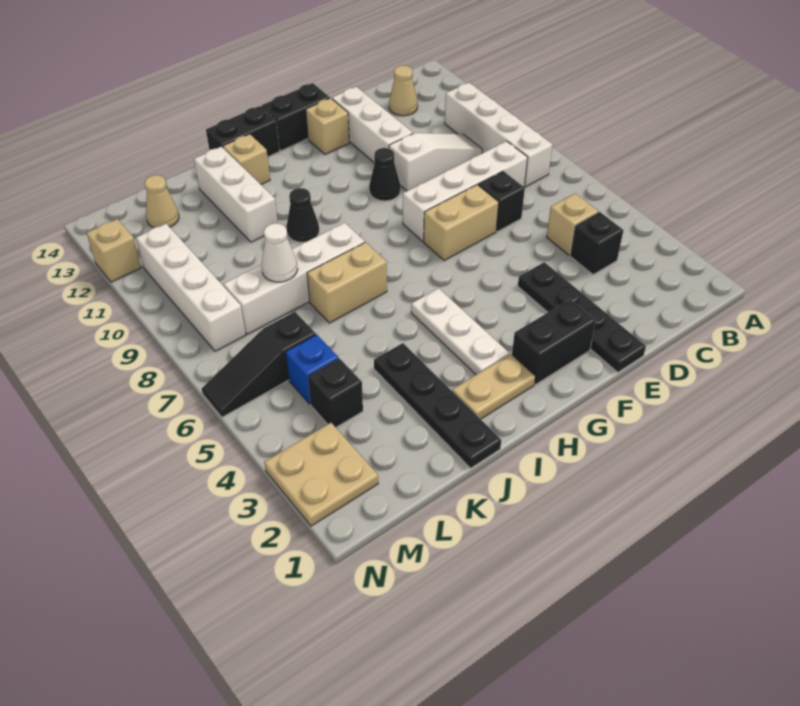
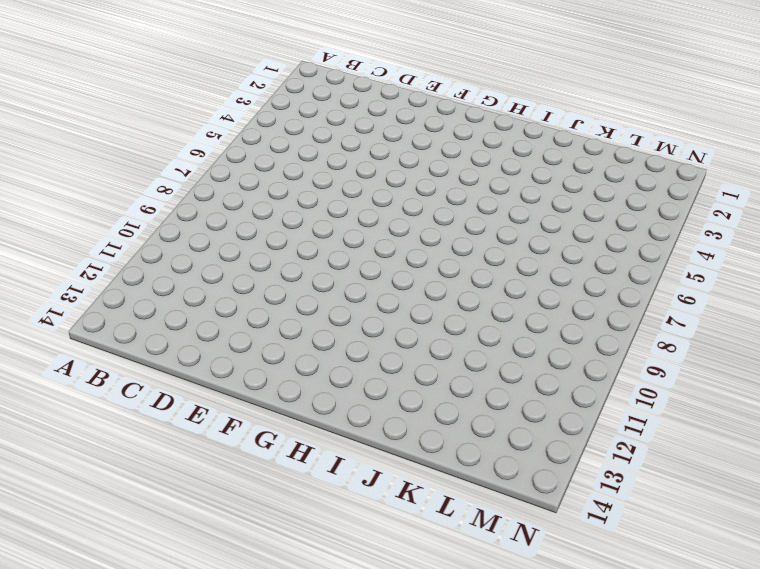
none -> white brick B8:B11 level 1
none -> black brick C4 level 1
none -> tan brick C5 level 1
none -> white brick C8:F8 level 1

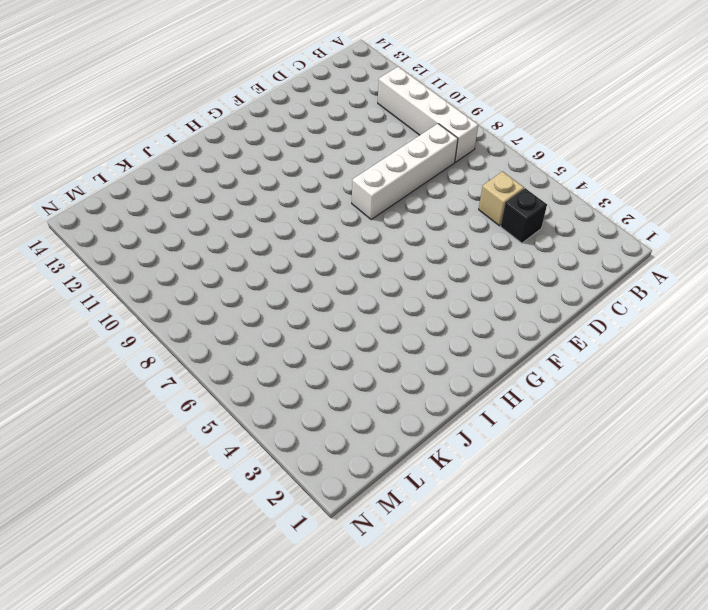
none -> white slope C10:E10 level 1 top E
none -> tan cone C13 level 1
none -> black brick D7 level 1
none -> black plate E1:E4 level 1

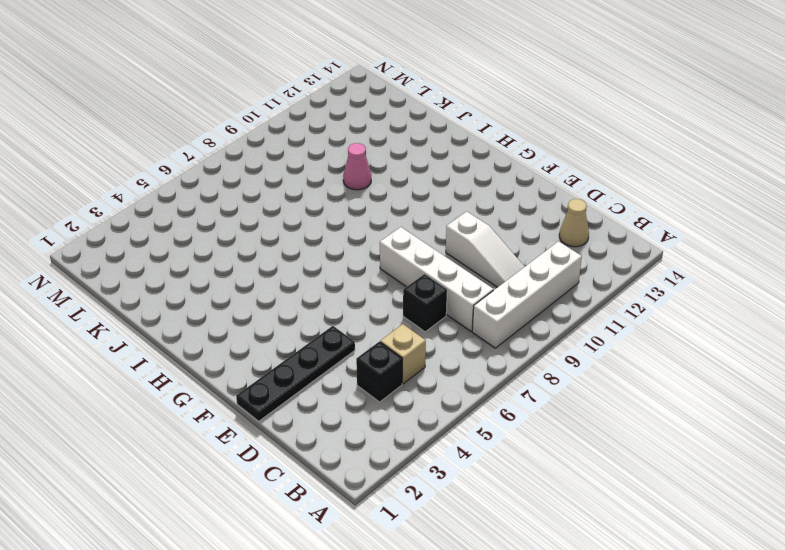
pink cone J10 level 1 -> none
none -> tan brick E7:F7 level 1
none -> white brick E11:E13 level 1
none -> black brick F2:G2 level 1
none -> black cone F10 level 1

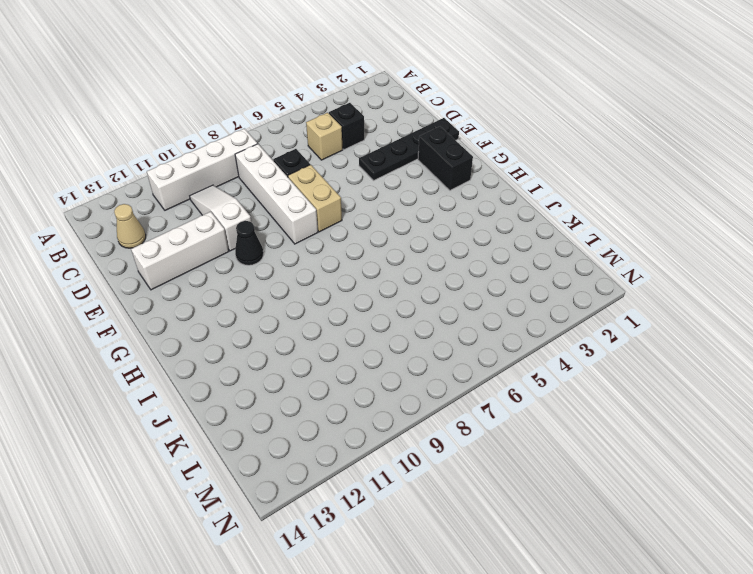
none -> tan brick F13 level 1
none -> black brick F14:G14 level 1
none -> tan plate H2:I2 level 1
none -> white plate H3:H5 level 1

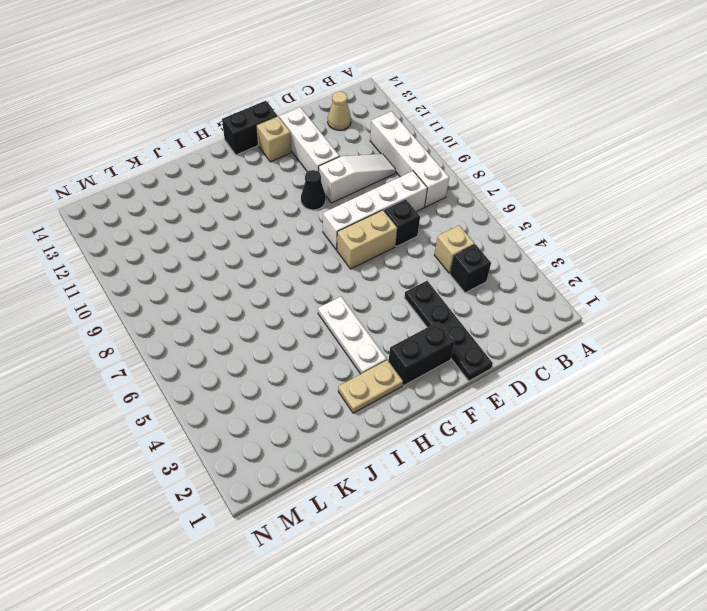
none -> black brick H14:I14 level 1
none -> tan brick I7:J7 level 1
none -> white brick I8:L8 level 1
none -> black cone I10 level 1

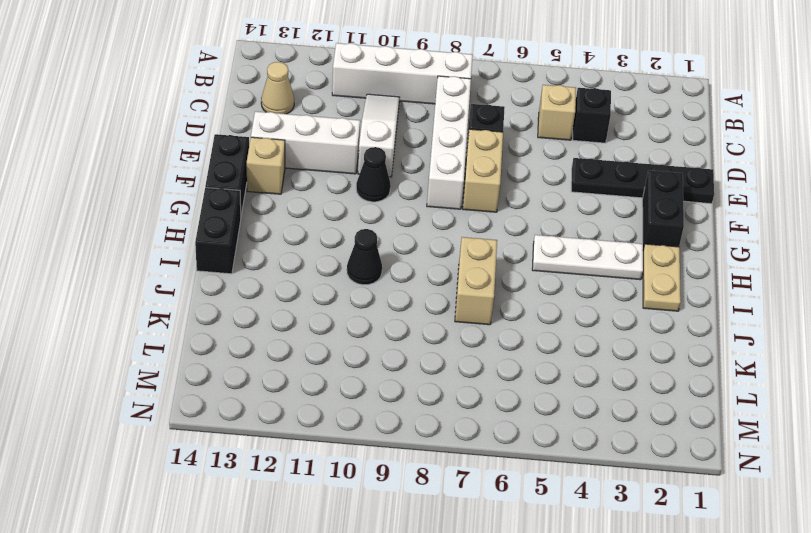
none -> white brick I8:L8 level 1
none -> tan brick I13 level 1
none -> black plate J1:J4 level 1
none -> white brick J11:J13 level 1

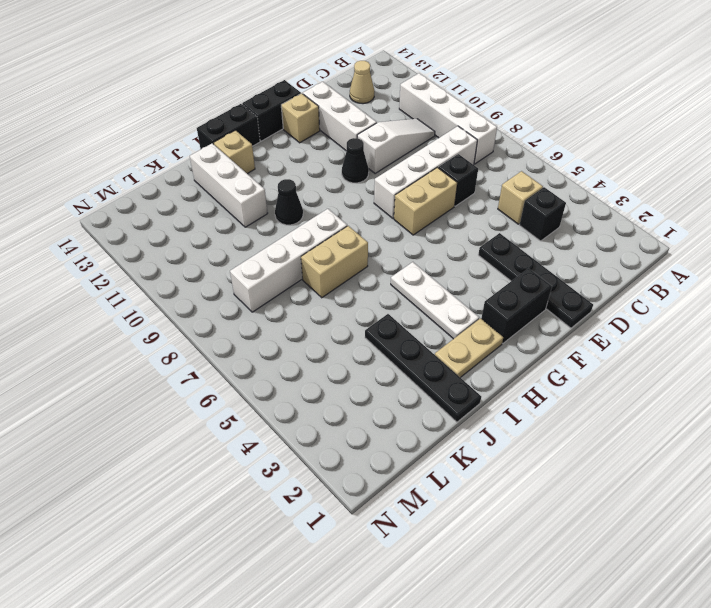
none -> black brick L4 level 1
none -> blue brick L5 level 1
none -> black slope L6:N6 level 1 top L
none -> tan cone L13 level 1

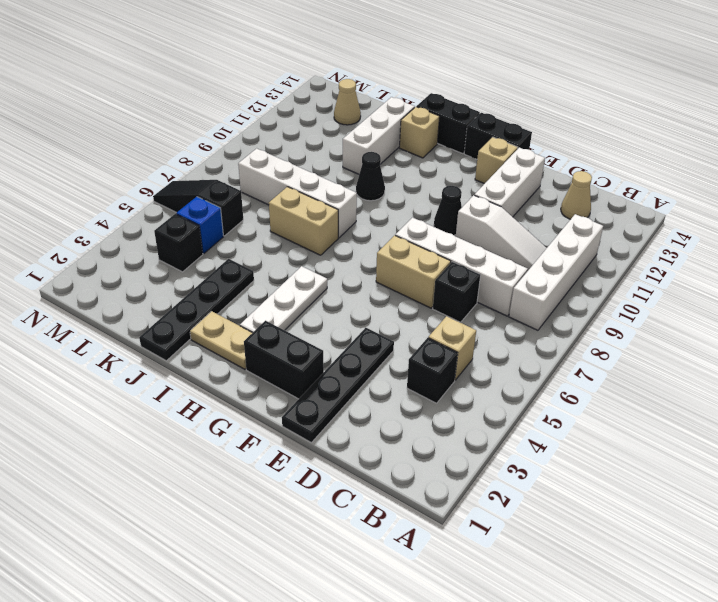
none -> tan plate M2:N3 level 1
none -> white brick M8:M11 level 1
none -> tan brick N12 level 1
none -> white cone K8 level 2

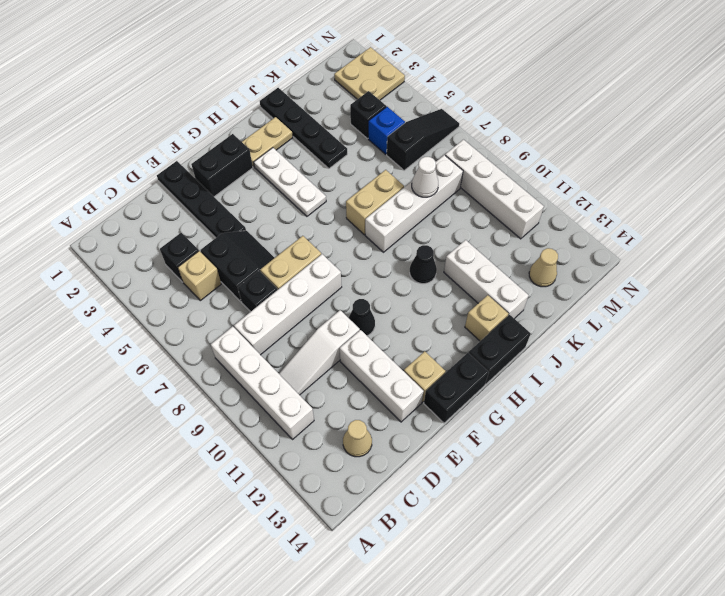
black slope D5:E6 level 1 top D -> none
none -> tan brick N12 level 1

